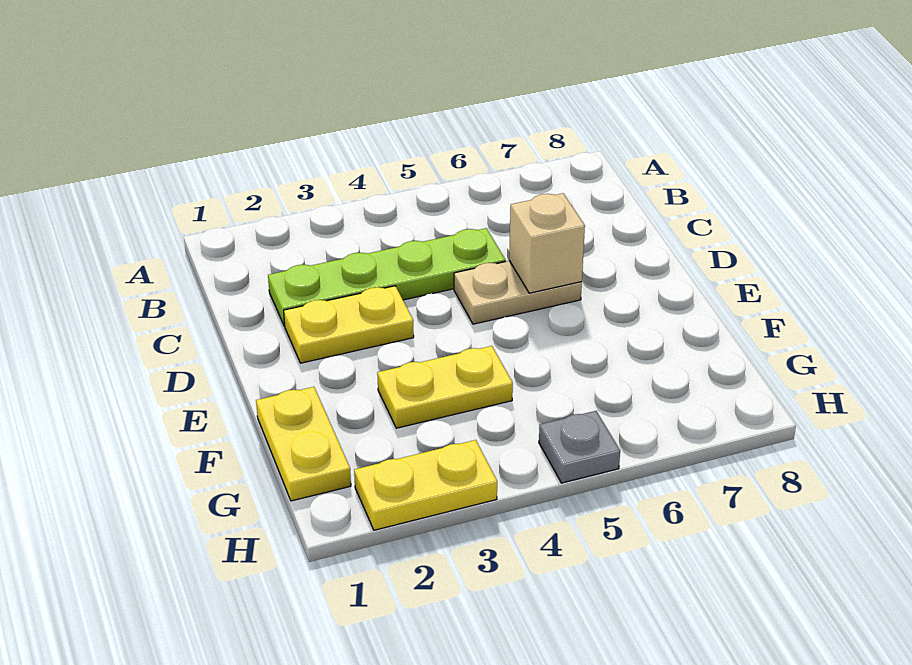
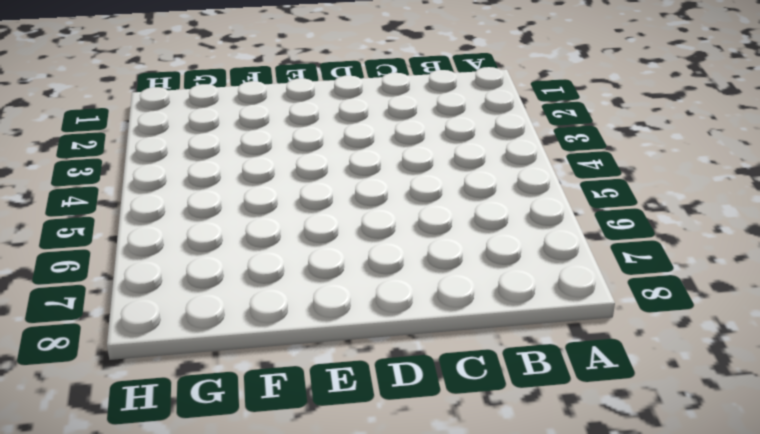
none -> lime plate C2:C5 level 1
none -> yellow plate D2:D3 level 1

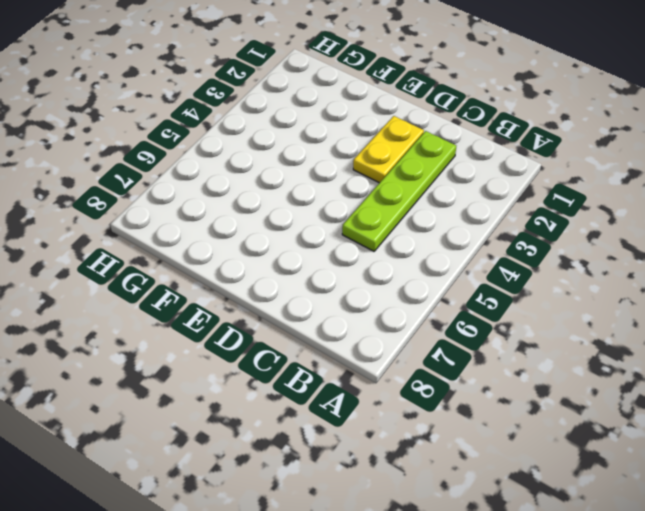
none -> tan plate D5:D6 level 1
none -> yellow plate F1:G1 level 1

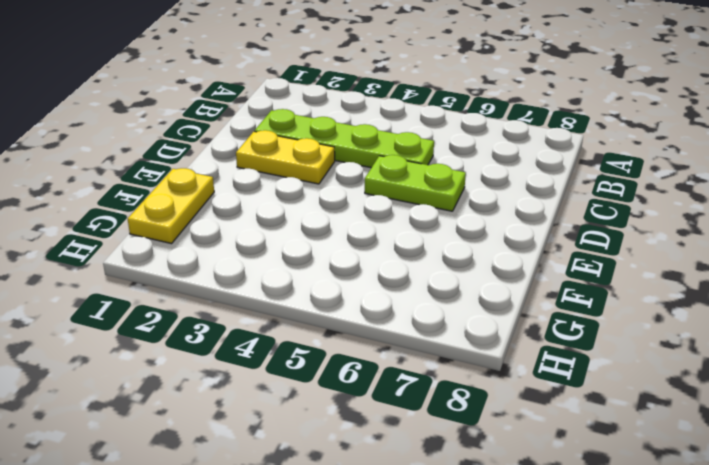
lime plate D5:D6 level 1 -> tan plate D5:D6 level 1
none -> yellow plate F3:F4 level 1
none -> yellow plate H2:H3 level 1

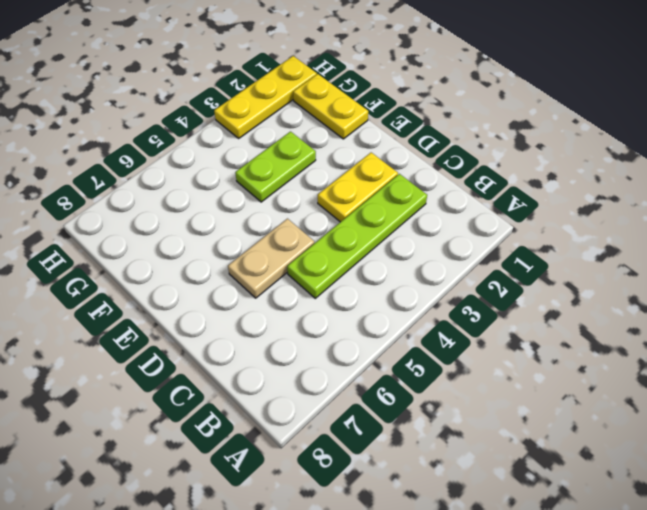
lime plate F3:F4 level 1 -> yellow plate F3:F4 level 1
yellow plate H1:H3 level 1 -> yellow plate H2:H3 level 1
none -> grey plate H5 level 1
none -> tan brick D6 level 2

